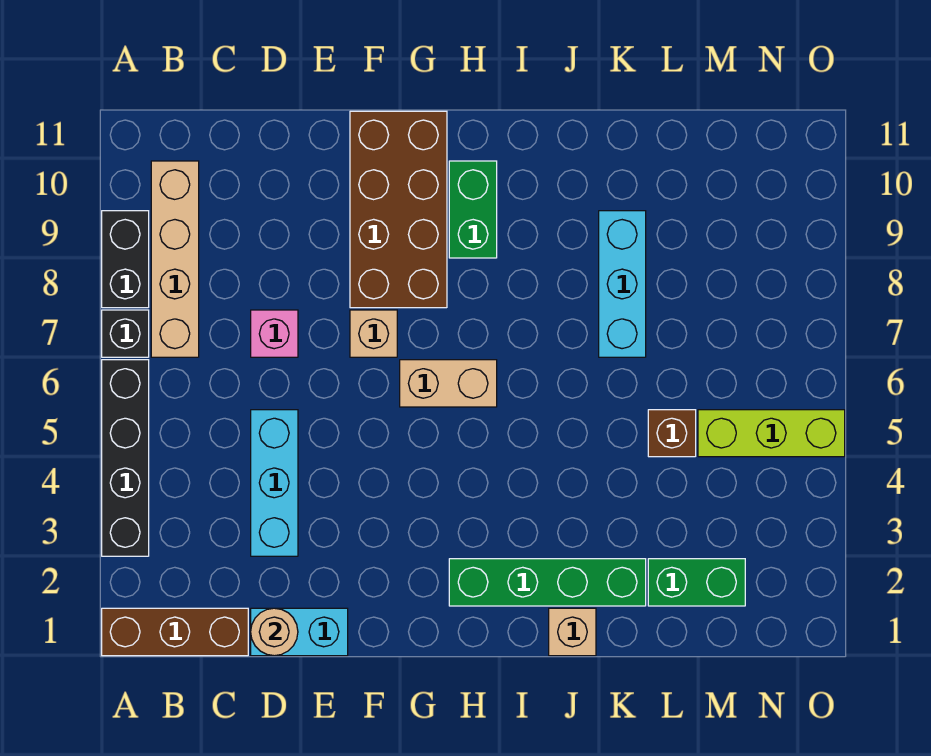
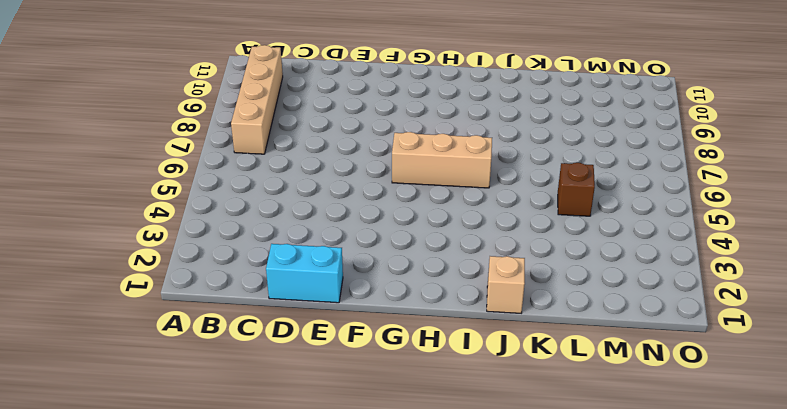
tan brick G6:I6 level 1 -> tan brick G6:H6 level 1
none -> brown brick A1:C1 level 1
none -> black brick A3:A6 level 1
none -> black brick A7 level 1

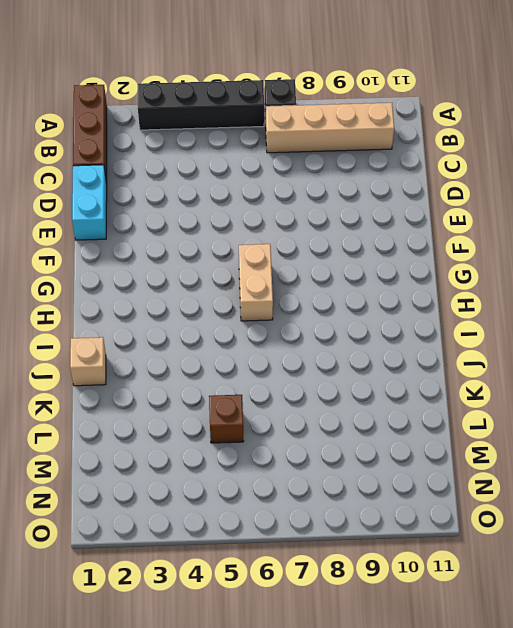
none -> black brick A8:A9 level 1
none -> cyan brick D3:D5 level 1
none -> pink brick D7 level 1

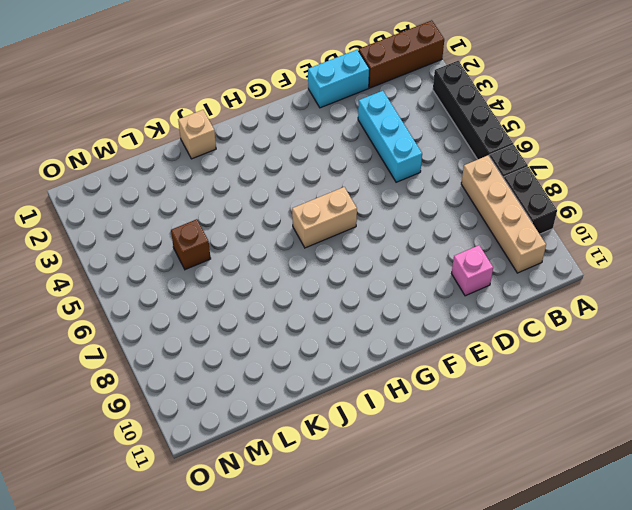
pink brick D10 level 1 -> pink brick D7 level 1
none -> tan brick F7 level 1
none -> brown brick F8:G11 level 1
none -> green brick H2:K2 level 1

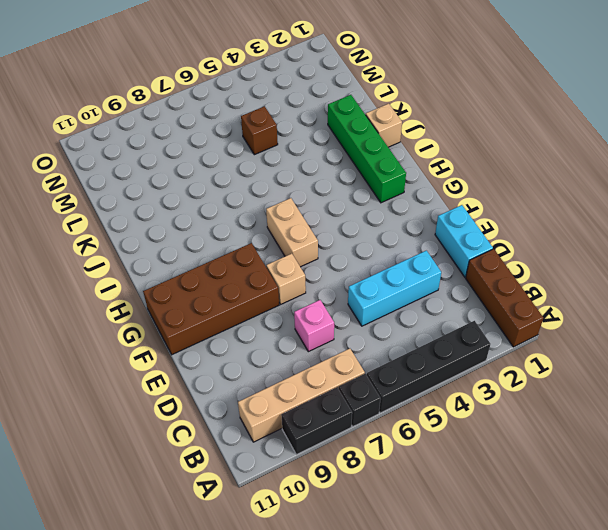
none -> green brick H9:H10 level 1
none -> cyan brick K7:K9 level 1
none -> green brick L2:M2 level 1

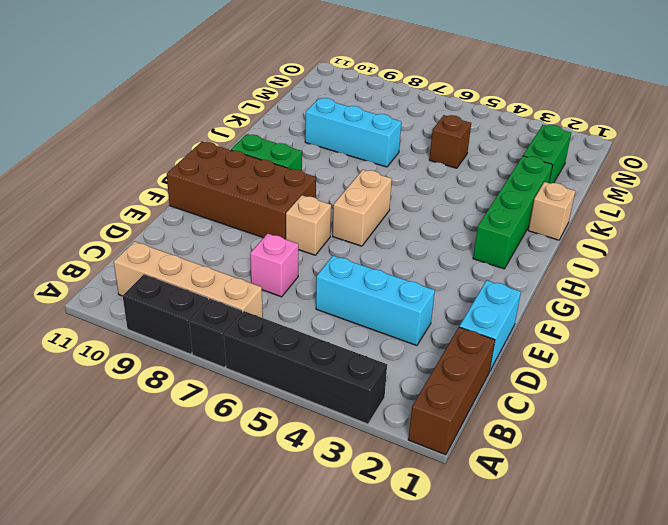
none -> lime brick M5:O5 level 1
none -> tan round brick D1 level 2

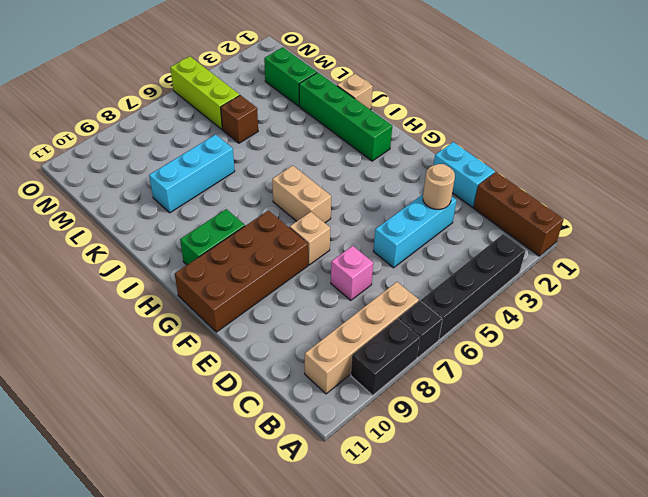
tan round brick D3 level 2 -> tan round brick D1 level 2

